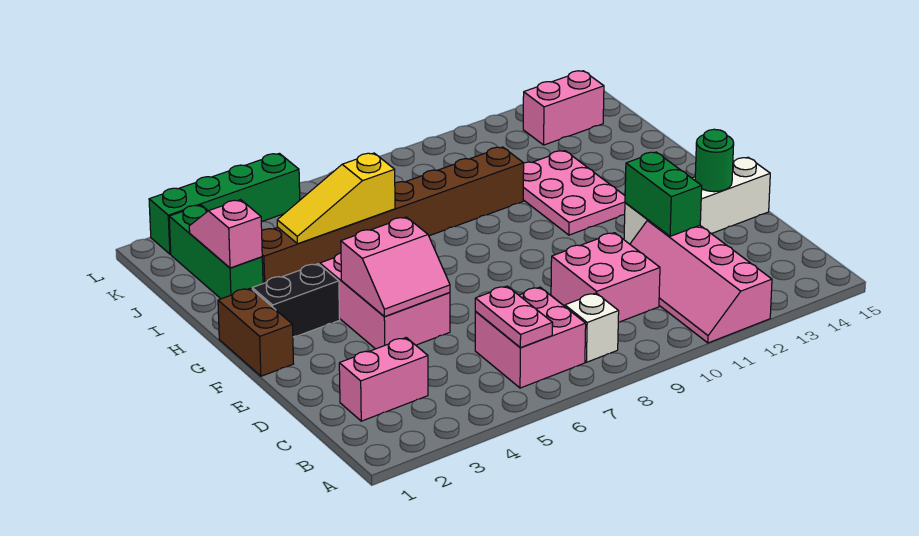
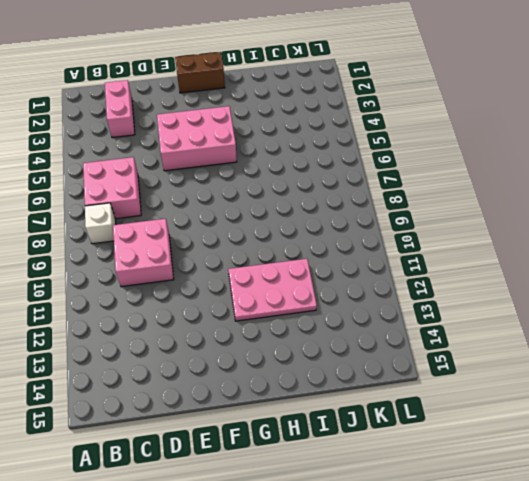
none -> pink slope A11:D12 level 1 top 12
none -> white brick E12:E15 level 1
none -> black brick G2:G3 level 1

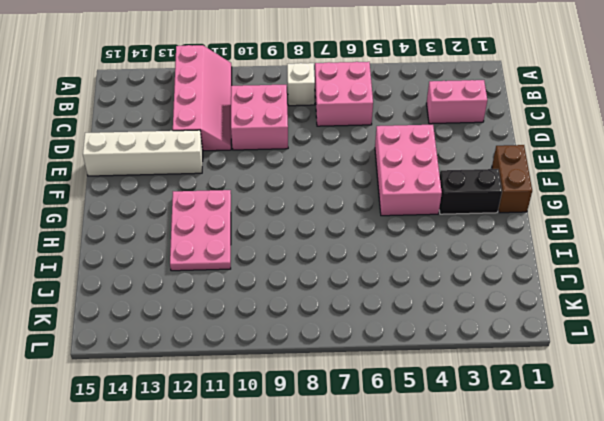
none -> green brick I2:K2 level 1
none -> brown brick I3:I10 level 1
none -> pink brick K13:K14 level 1

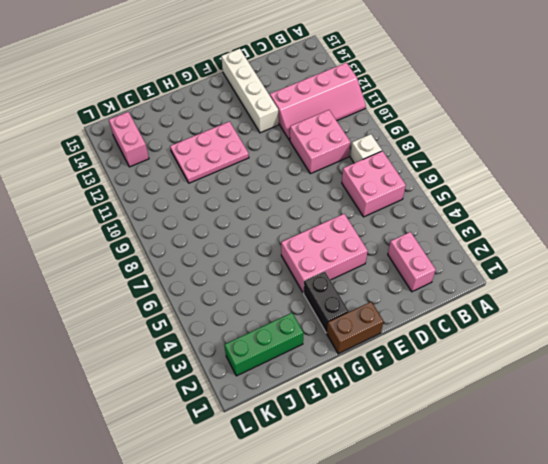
none -> brown brick I3:I10 level 1
none -> green brick L2:L5 level 1
none -> pink plate B6:C6 level 2

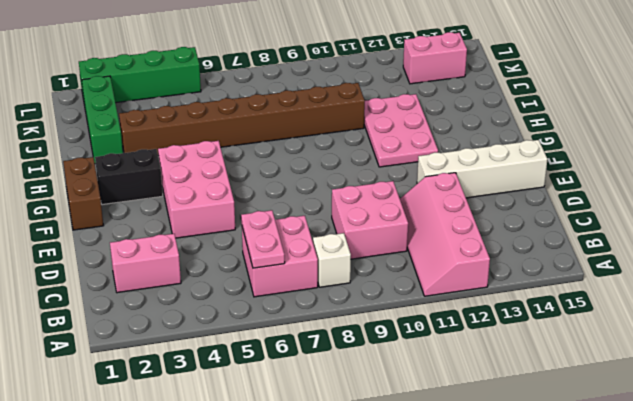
none -> green brick D12:E12 level 2
none -> pink slope E4:F5 level 2 top F
none -> green round brick E14 level 2

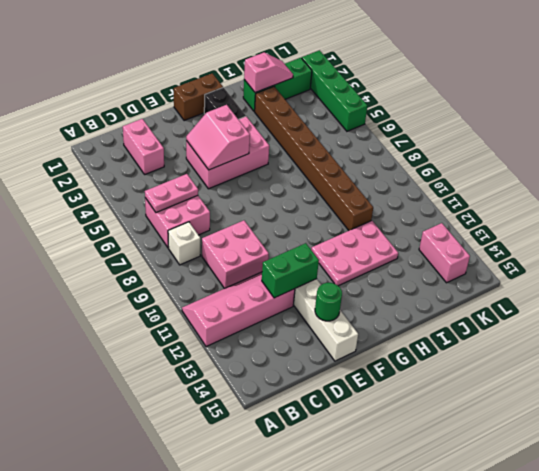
none -> yellow slope I4:I6 level 2 top 6

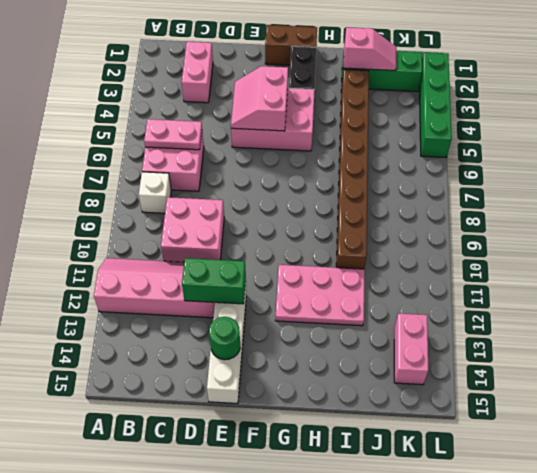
none -> yellow slope I4:I6 level 2 top 6

